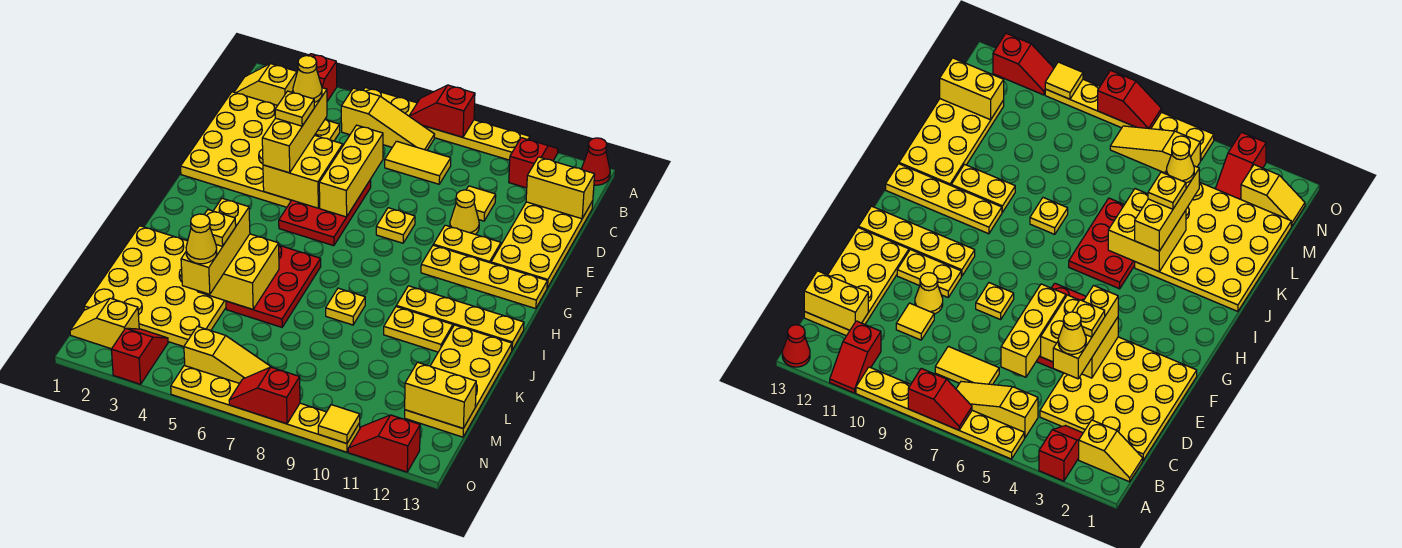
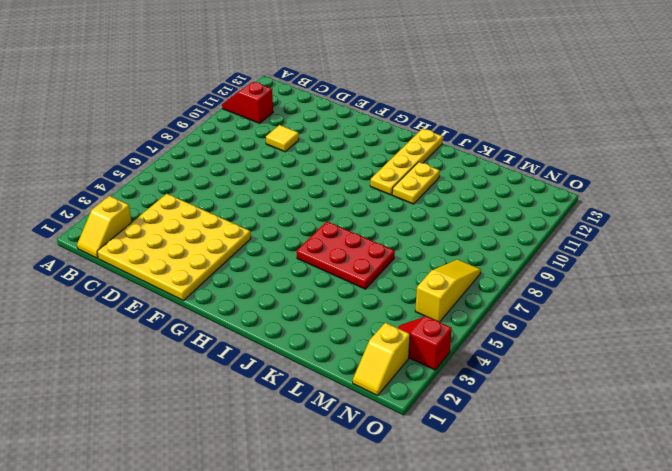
none -> red slope A3:B3 level 1 top A
none -> yellow plate A5:A10 level 1
none -> red cone A13 level 1
none -> yellow slope B5:B7 level 1 top 5

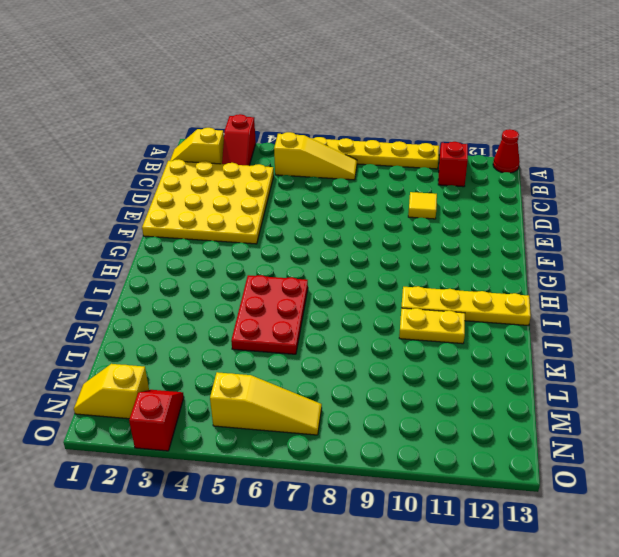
none -> yellow tile C7:C8 level 1
none -> yellow plate C12:F13 level 1
none -> red plate E5:G6 level 1
none -> yellow cone E10 level 1

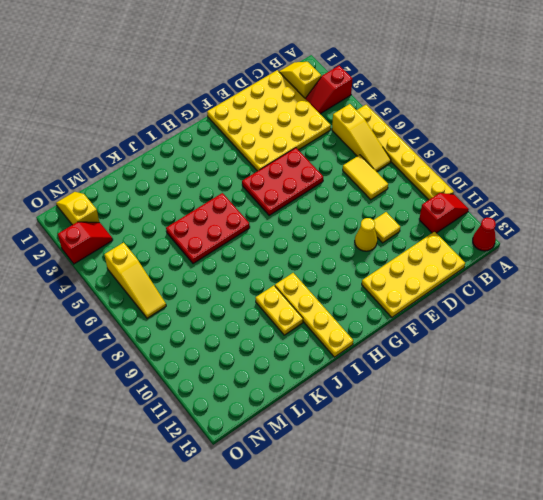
none -> yellow plate F8 level 1
none -> yellow plate F10:F11 level 1
none -> yellow plate G10:G13 level 1
none -> yellow plate J1:M4 level 1

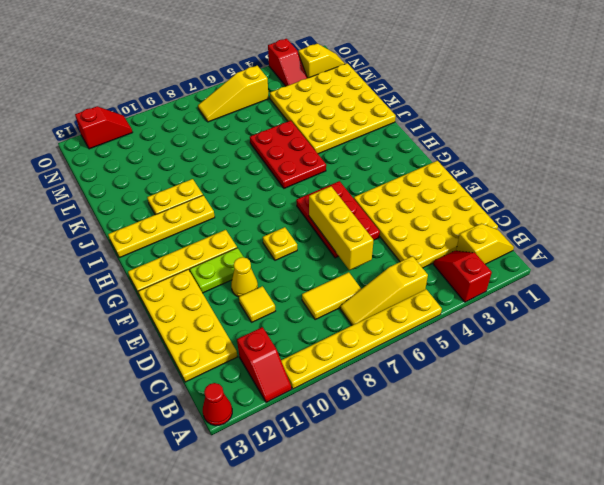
lime plate F10:F11 level 1 -> yellow plate F10:F11 level 1
none -> yellow plate J8 level 1
none -> yellow plate J12:M13 level 1
none -> yellow plate O5:O10 level 1
none -> red slope A7:A8 level 2 top 8

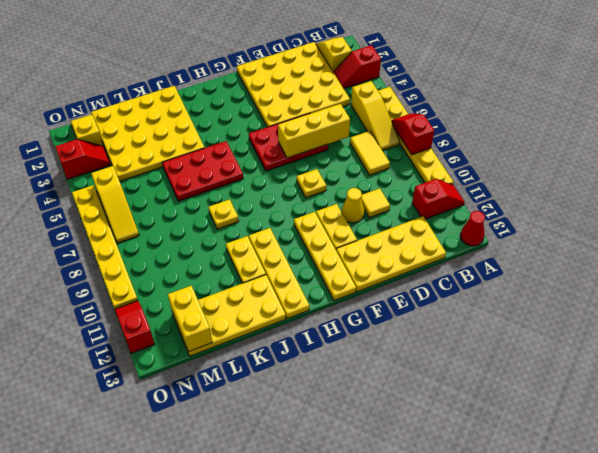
none -> yellow brick C12:C13 level 2
none -> yellow brick E4:F5 level 2
none -> yellow brick J4:K5 level 2
none -> red slope O7:O8 level 2 top 8

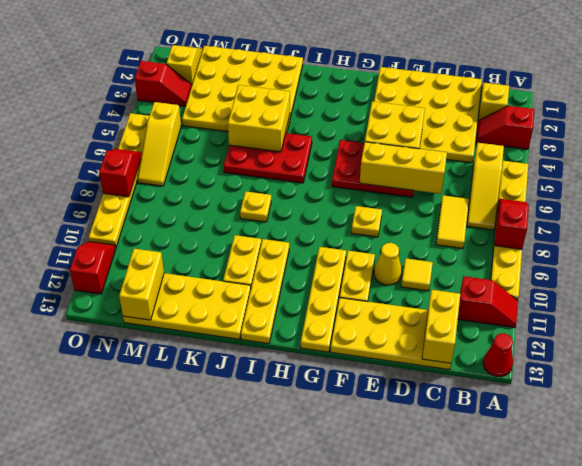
none -> yellow tile O10 level 2
none -> yellow brick D4:F4 level 3
none -> yellow brick J4:L4 level 3
none -> yellow cone D4 level 4

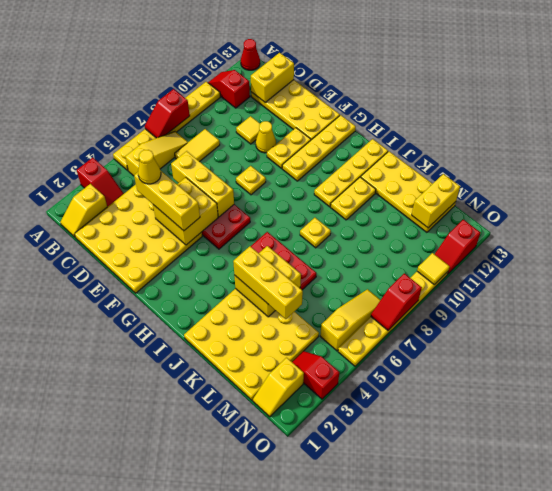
none -> yellow plate E4 level 4
none -> yellow plate K4 level 4
none -> yellow cone L4 level 4

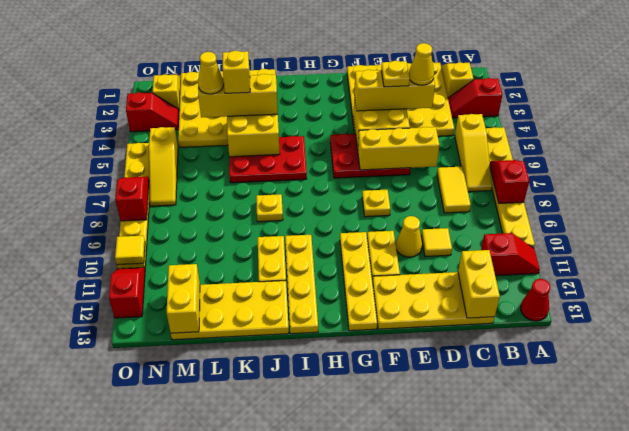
yellow brick K4 level 4 -> yellow plate K4 level 4

